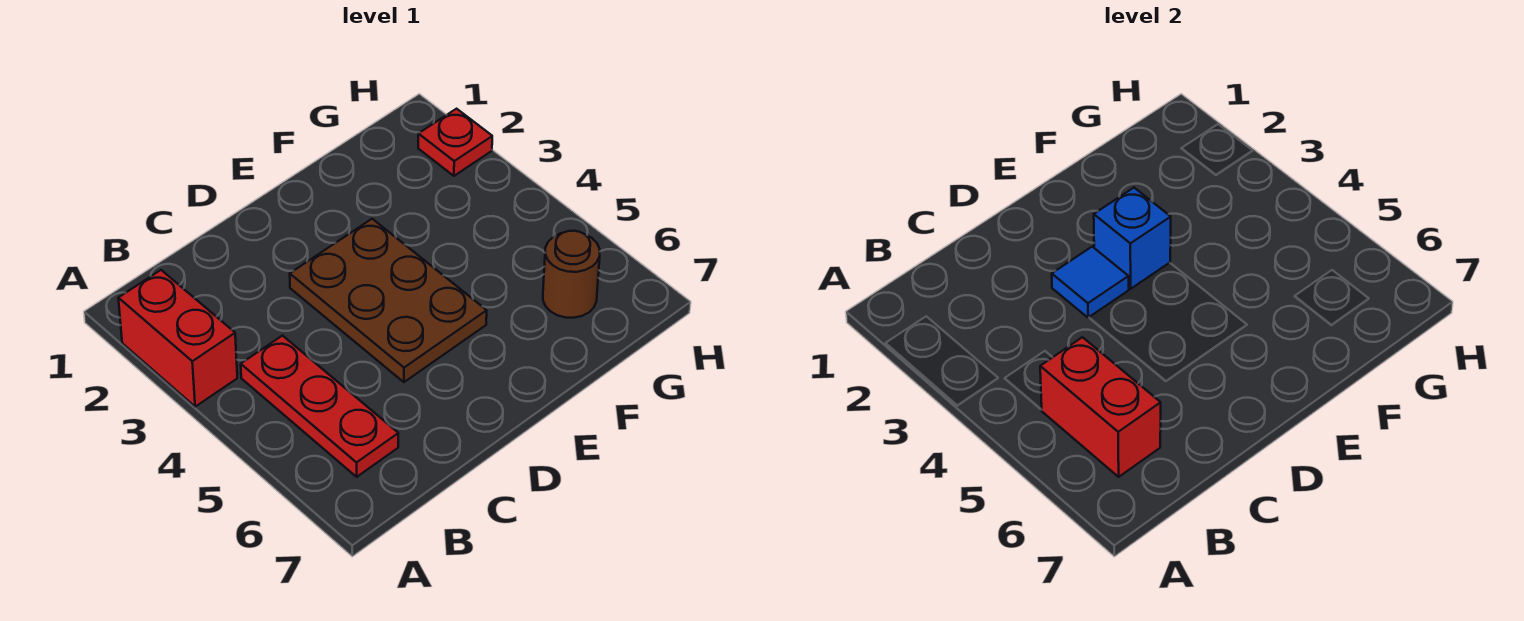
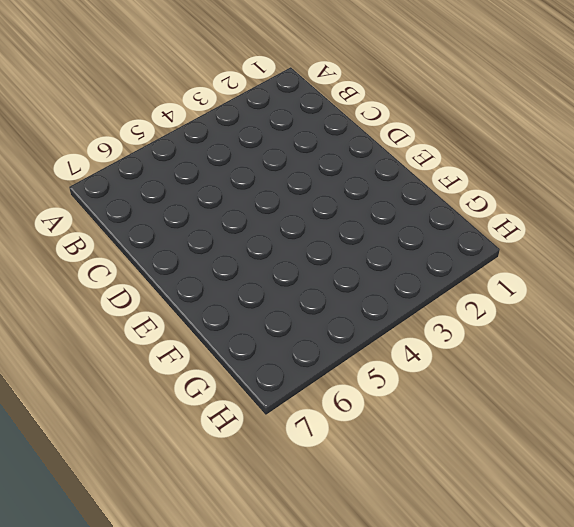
none -> red brick A2:A3 level 1
none -> red plate B4:B6 level 1

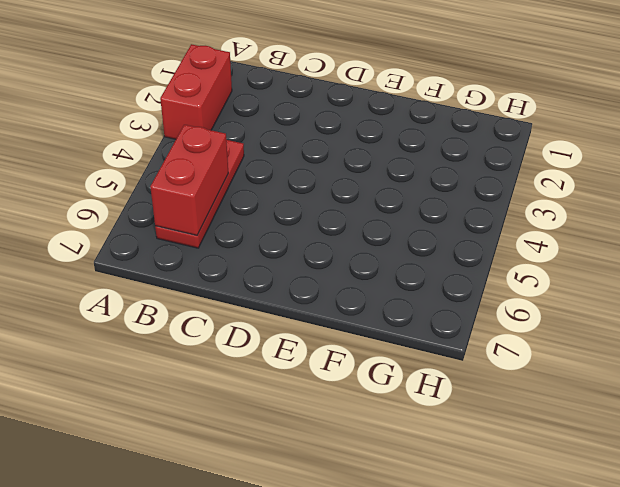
none -> brown plate D3:E5 level 1
none -> brown round brick G6 level 1

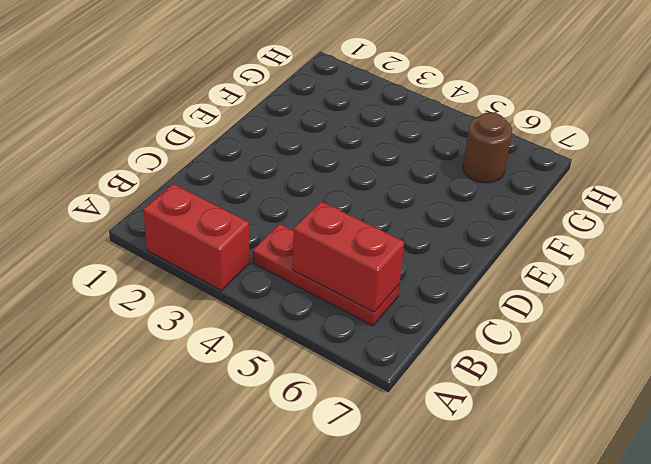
none -> brown plate D3:E5 level 1
none -> red plate H2 level 1

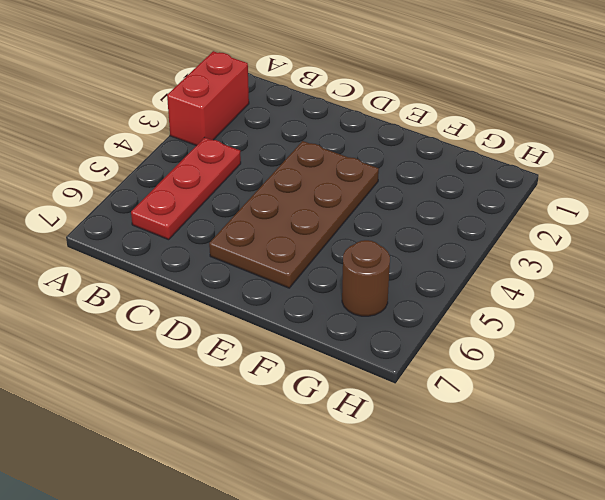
brown plate D3:E6 level 1 -> brown plate D3:E5 level 1
none -> red plate H2 level 1
none -> red brick B5:B6 level 2

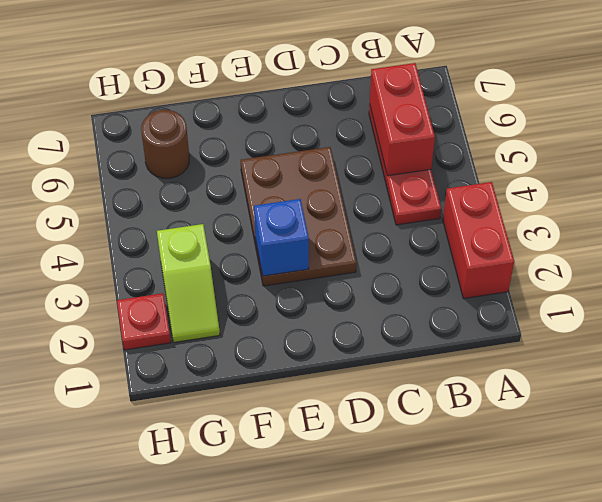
lime slope G2:G3 level 1 top 3 -> none
none -> blue tile D3 level 2

